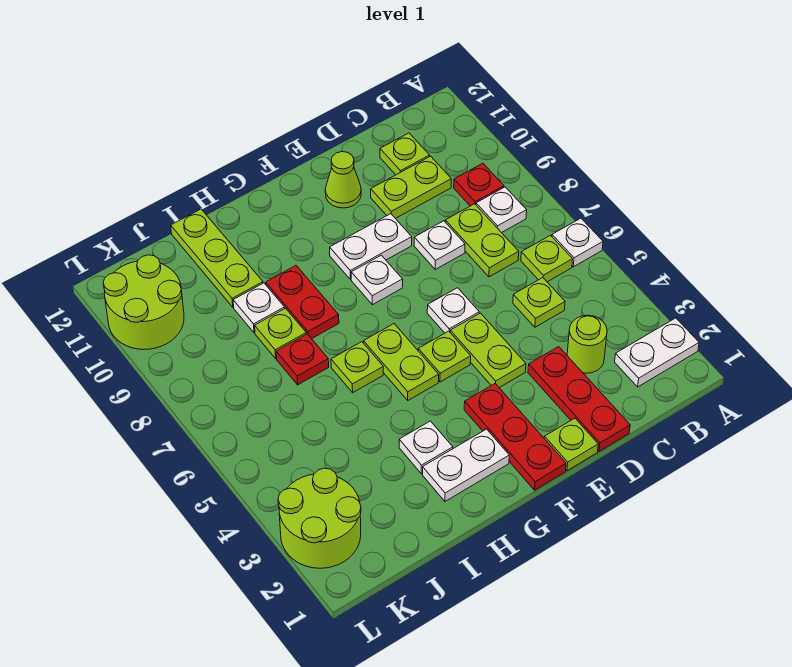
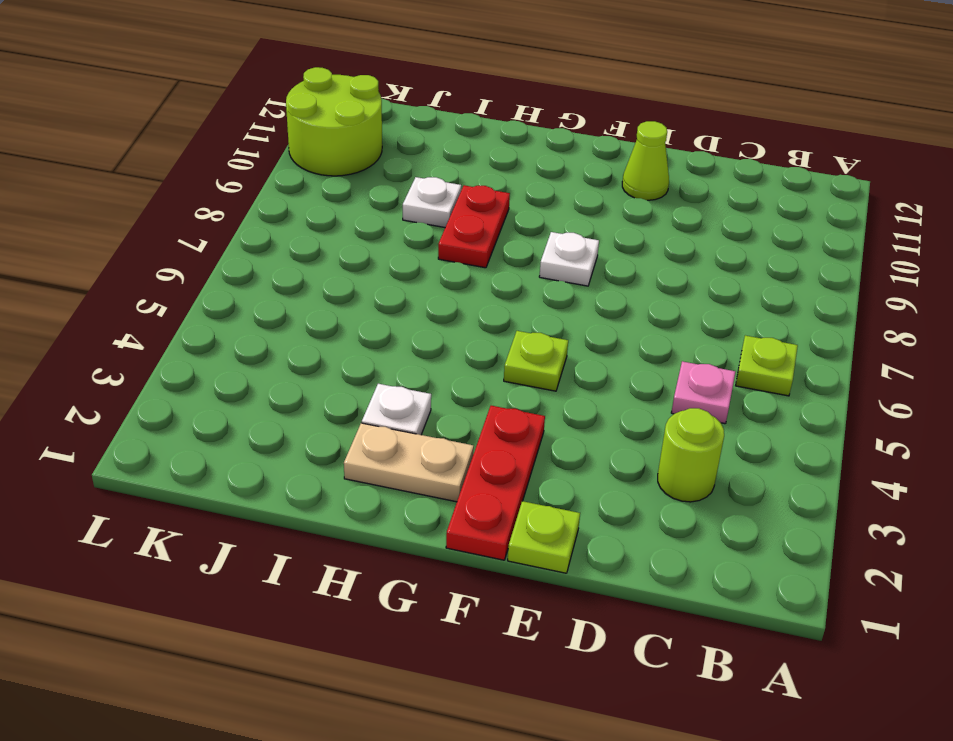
pink plate C5 level 1 -> lime plate C5 level 1
tan plate G2:H2 level 1 -> white plate G2:H2 level 1
none -> white plate A2:B2 level 1
none -> white plate A6 level 1
none -> white plate B8 level 1
none -> red plate B9 level 1

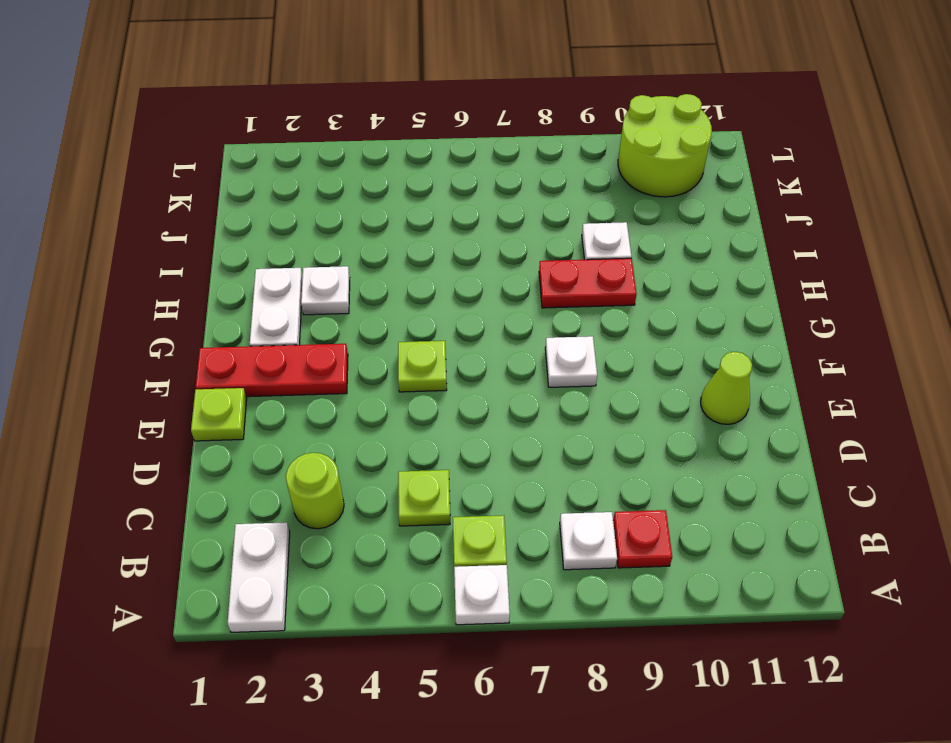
none -> lime plate C7:C8 level 1
none -> lime plate C10:D10 level 1
none -> lime plate C11 level 1
none -> red plate D1:D3 level 1

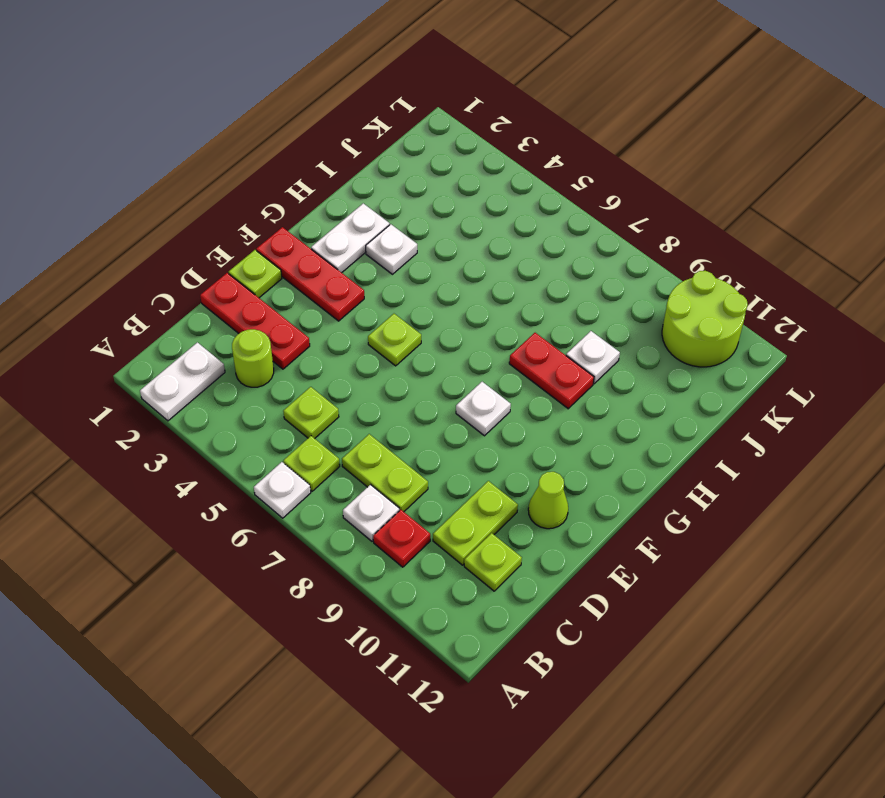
none -> white plate D8 level 1
none -> lime plate E4:E5 level 1
none -> white plate E6 level 1
none -> white plate E9:F9 level 1

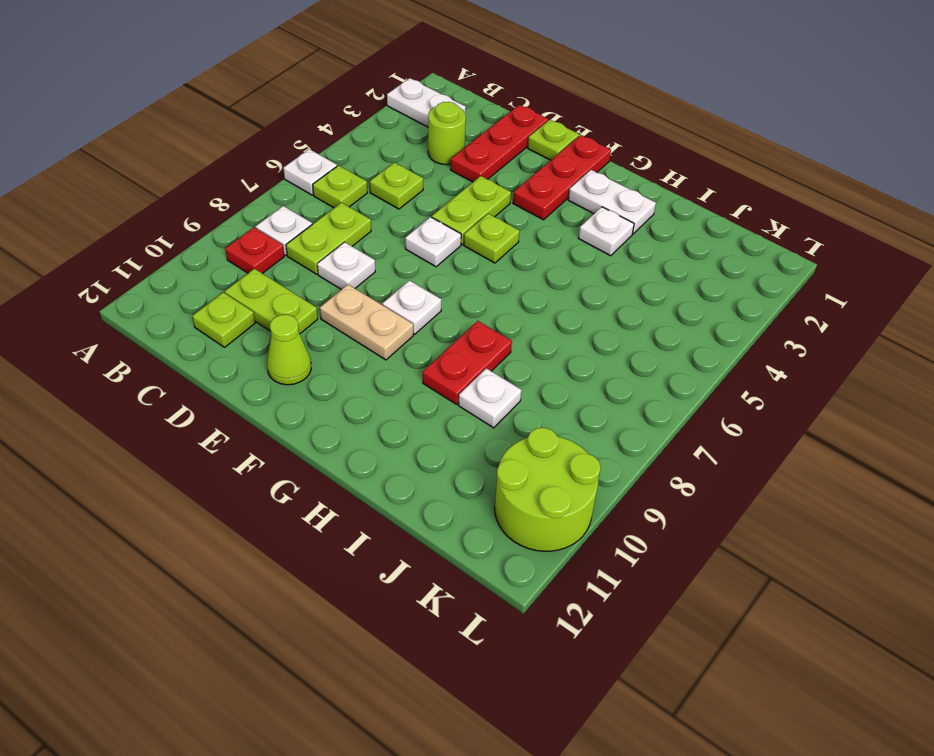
tan plate E9:F9 level 1 -> white plate E9:F9 level 1
none -> lime plate G5:G6 level 1
none -> lime plate H6 level 1
none -> red plate I7 level 1
none -> lime plate I8 level 1

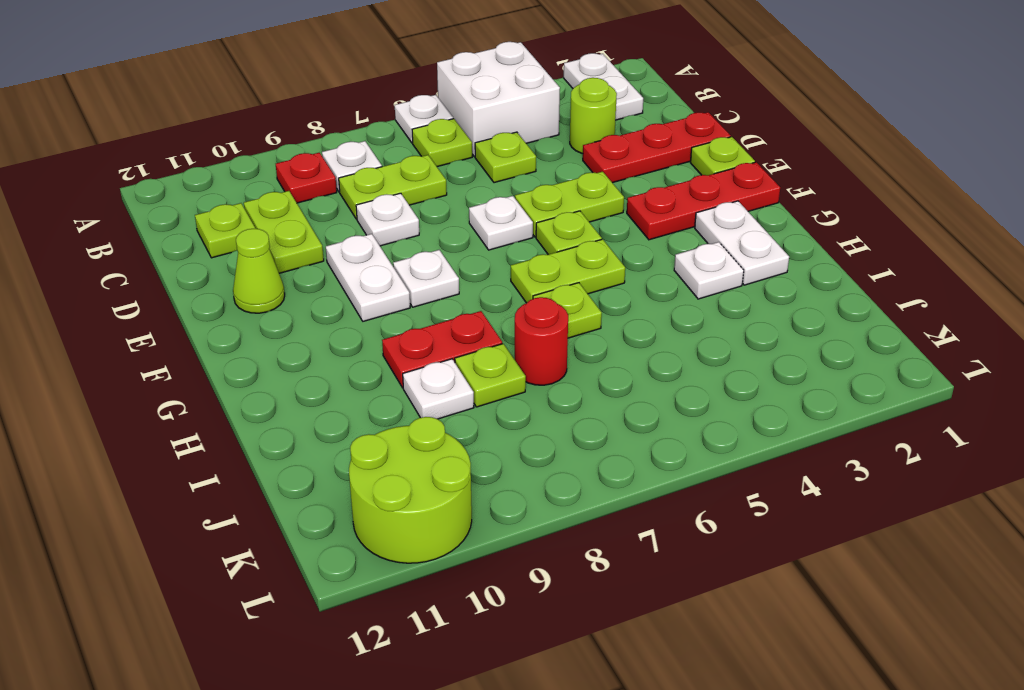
white brick A4:B5 level 1 -> none
red round brick I7 level 1 -> red plate I7 level 1
none -> lime plate I10:I12 level 1
none -> lime round brick K2:L3 level 1

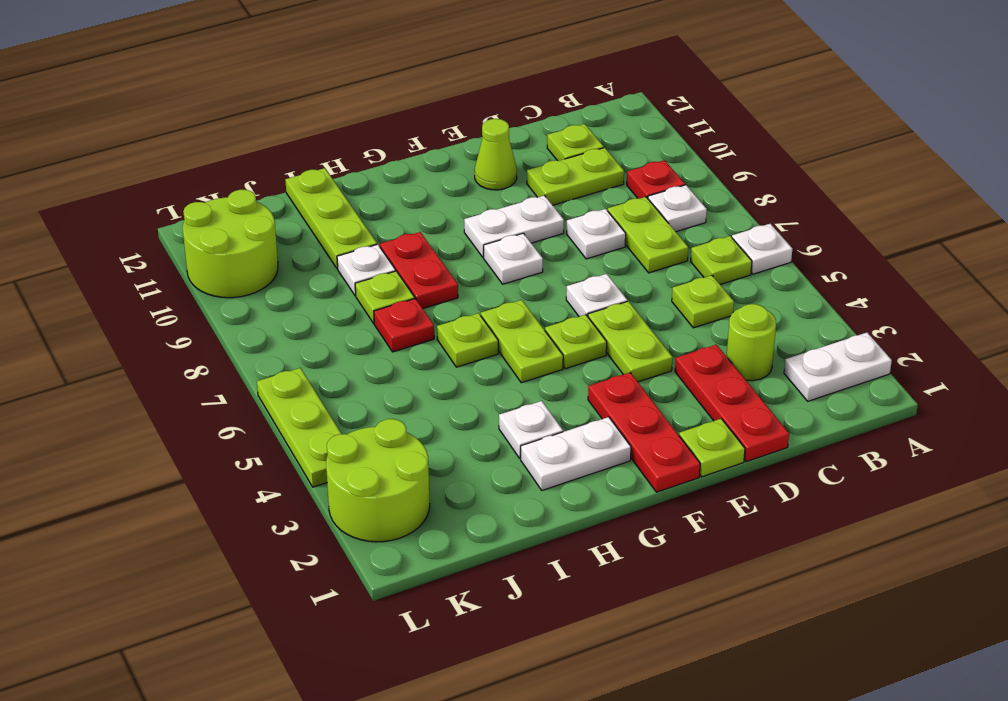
lime plate L4:L6 level 1 -> none

